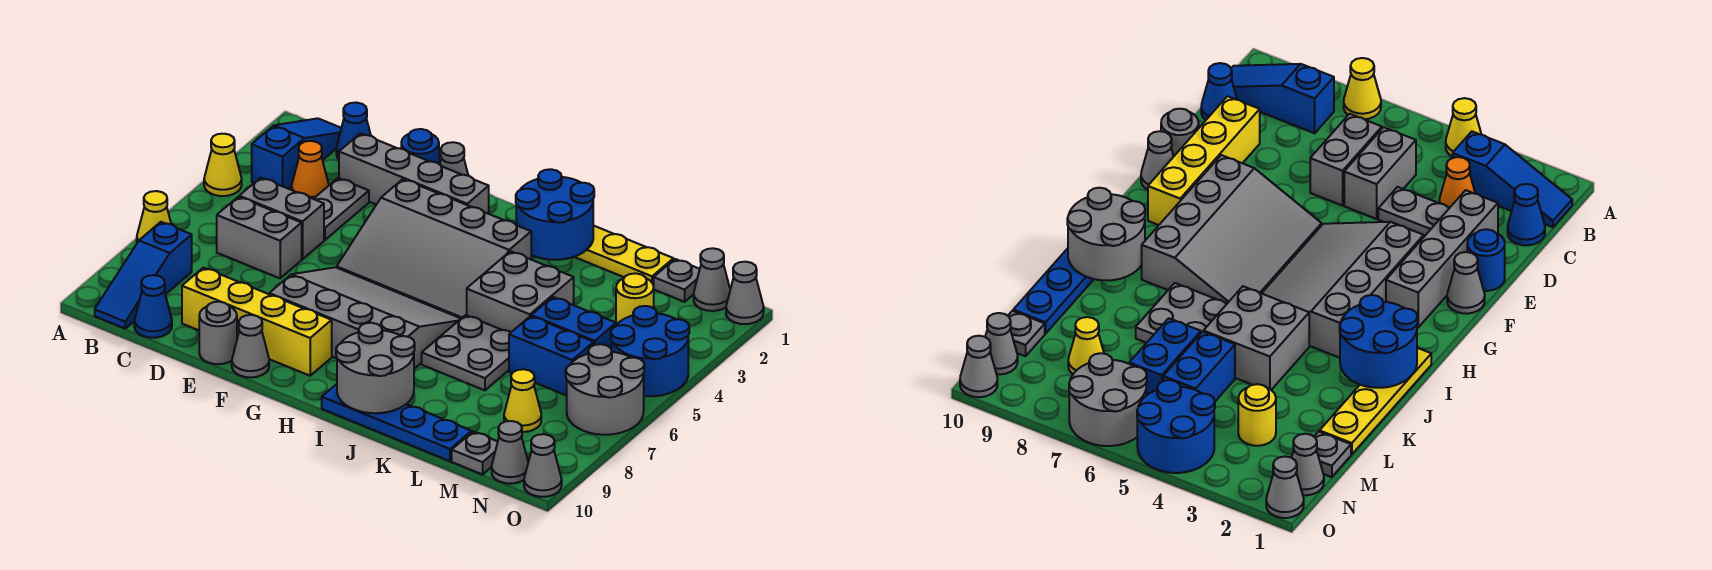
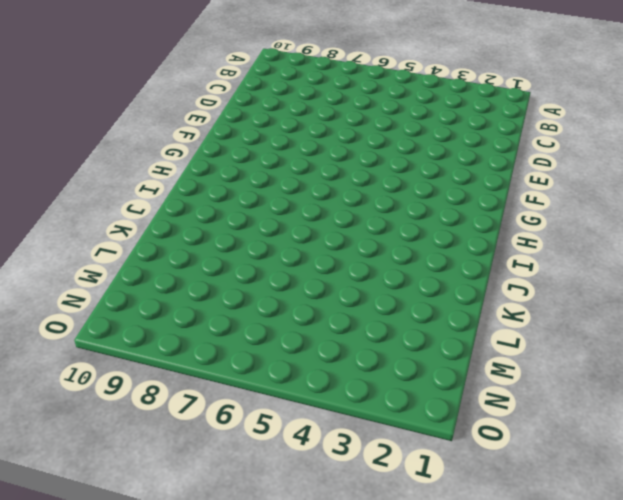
none -> yellow cone A4 level 1
none -> yellow cone A7 level 1
none -> blue slope B1:B3 level 1 top 3
none -> blue slope B8:B10 level 1 top 8

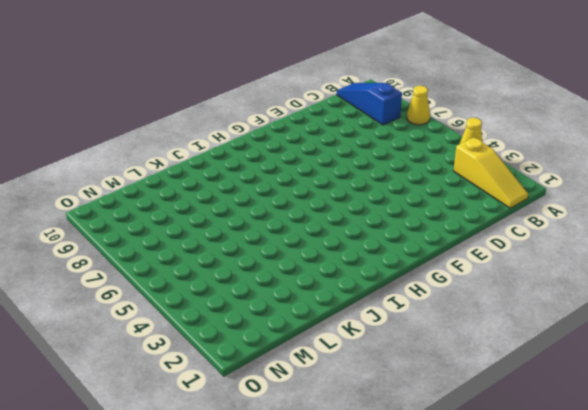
yellow slope B1:B3 level 1 top 3 -> blue slope B1:B3 level 1 top 3
none -> blue cone C1 level 1
none -> orange cone C3 level 1
none -> grey brick C5:D5 level 1
none -> grey brick C6:D6 level 1

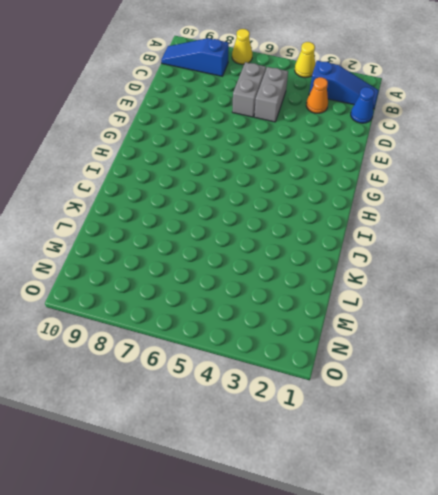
none -> blue cone C10 level 1
none -> grey brick D2:G2 level 1
none -> grey plate D3:D4 level 1
none -> yellow brick D9:G9 level 1

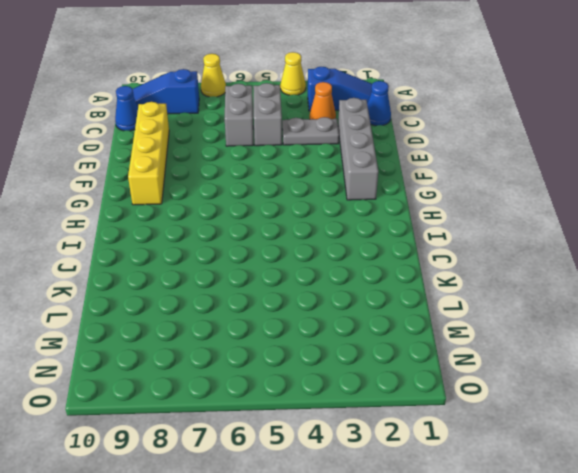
none -> blue round brick E1 level 1
none -> grey round brick E10 level 1
none -> grey cone F1 level 1
none -> grey slope F3:I5 level 1 top 3

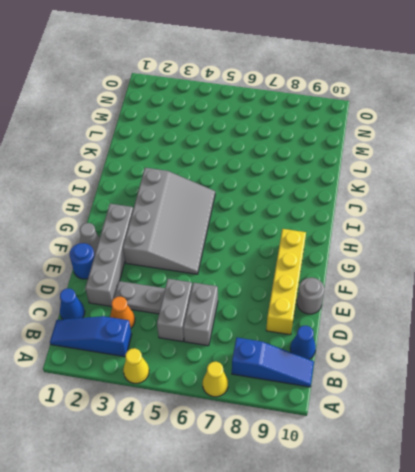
none -> grey slope F6:I8 level 1 top 8
none -> grey cone F10 level 1
none -> yellow plate I1:L1 level 1
none -> blue plate I10:L10 level 1

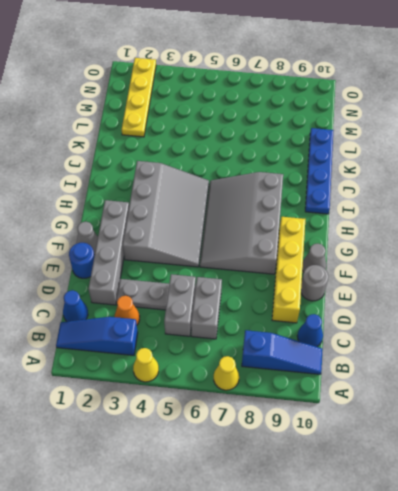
yellow plate L2:O2 level 1 -> yellow plate I1:L1 level 1
none -> grey brick J4:K5 level 1
none -> grey plate J6:K7 level 1
none -> blue brick L5:M5 level 1
none -> blue brick L6:M6 level 1

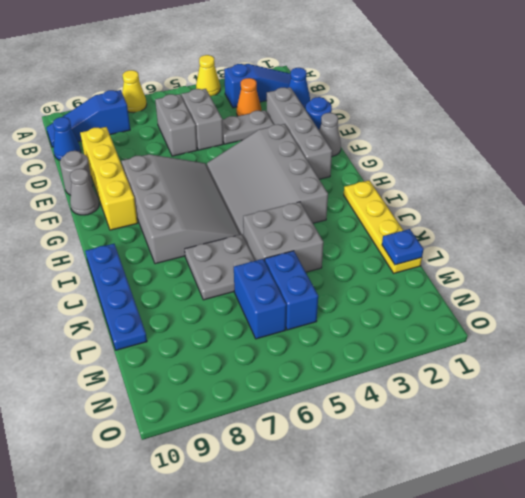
blue plate L1 level 2 -> none
none -> grey plate M1 level 1
none -> yellow round brick M3 level 1
none -> yellow cone M8 level 1
none -> grey plate M10 level 1

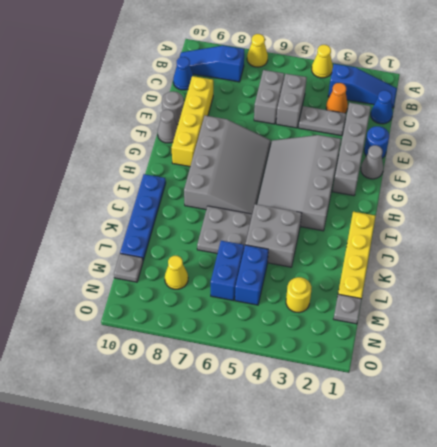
none -> grey cone N1 level 1
none -> blue round brick N4:O5 level 1
none -> grey round brick N6:O7 level 1
none -> grey cone N10 level 1

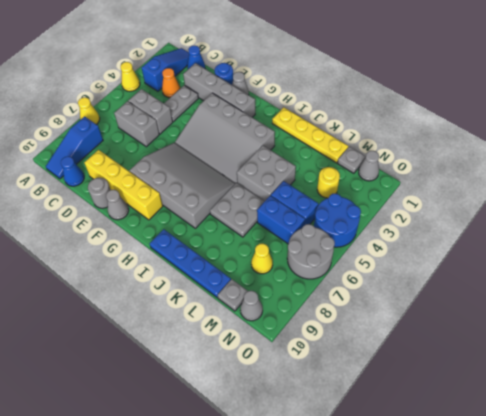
none -> grey cone O1 level 1
none -> grey cone O10 level 1
none -> blue round brick I1:J2 level 2
none -> grey round brick I9:J10 level 2

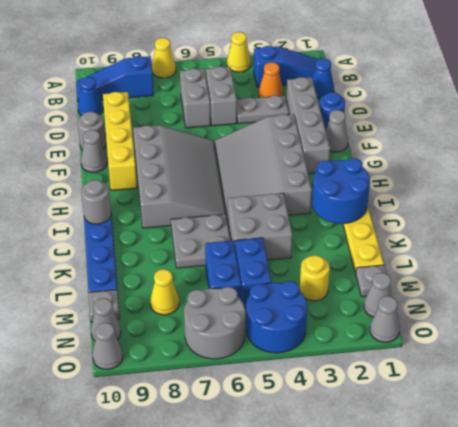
grey round brick I10 level 2 -> grey round brick I9:J10 level 2

